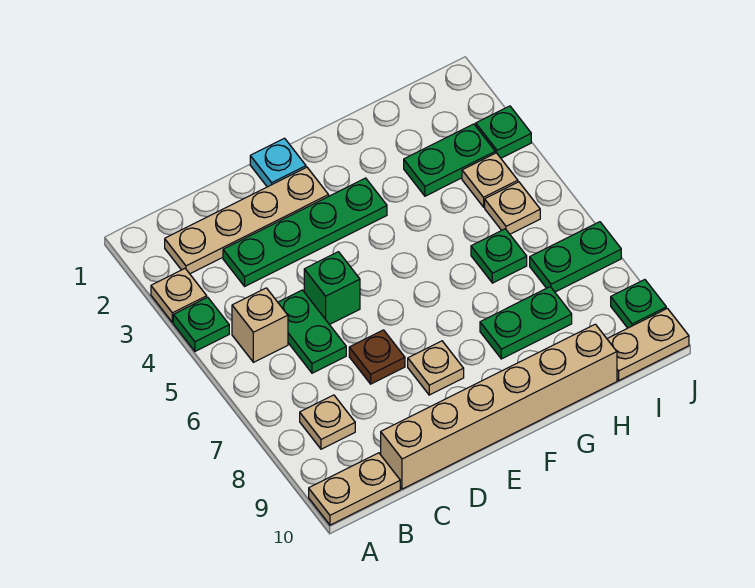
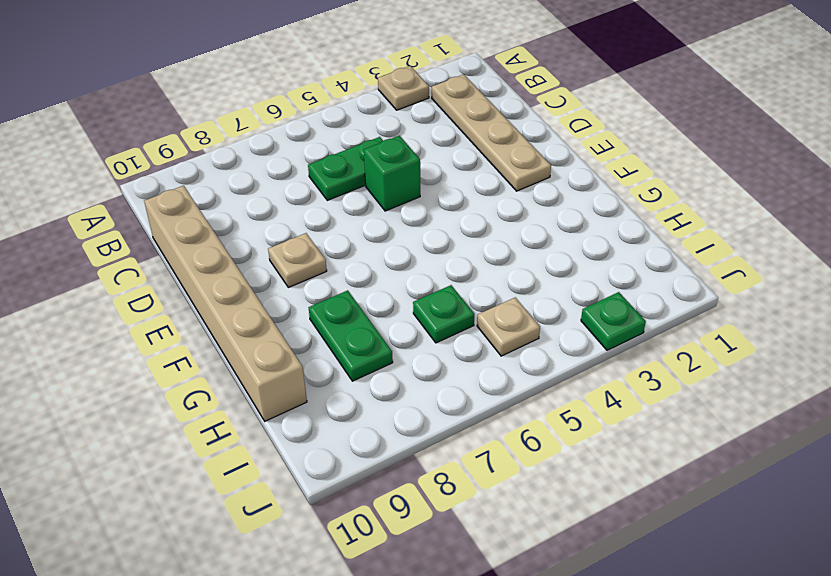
none -> green plate A4 level 1
none -> tan plate A10:B10 level 1
none -> tan brick B5 level 1

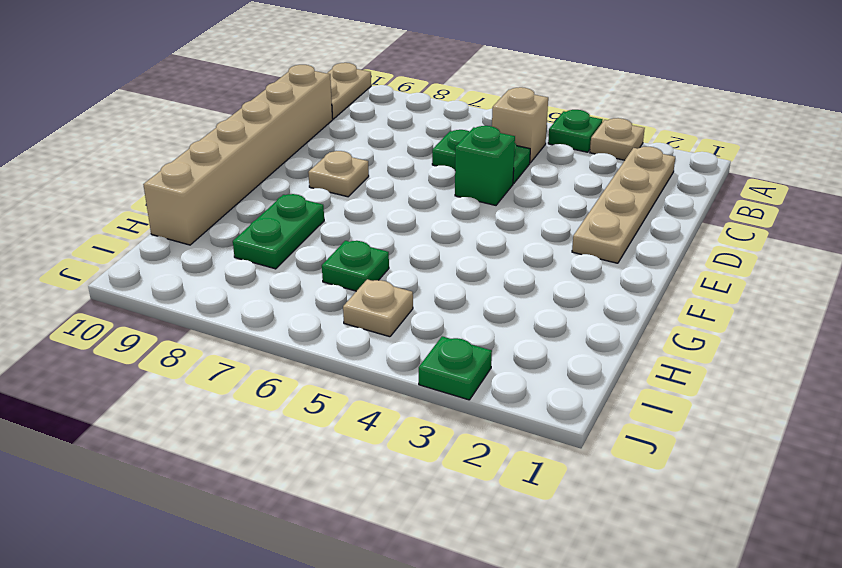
none -> tan plate B8 level 1
none -> green plate C3:F3 level 1
none -> brown plate D7 level 1

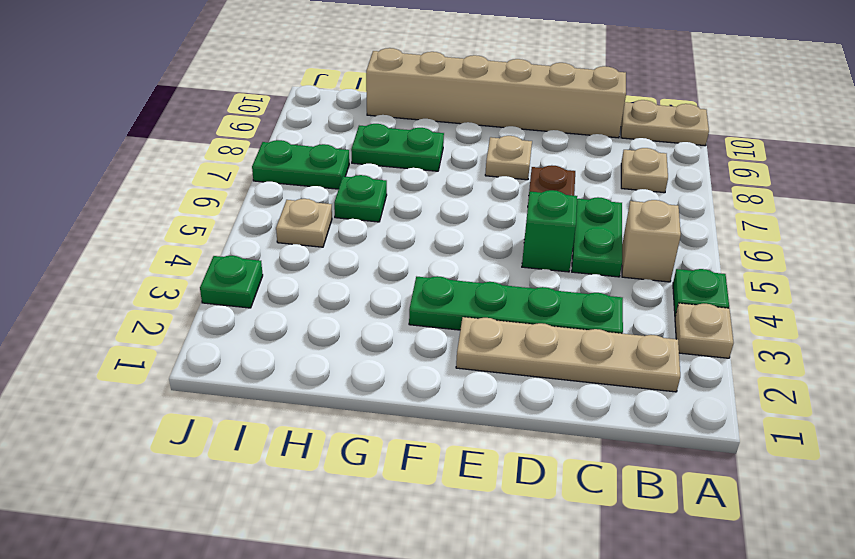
none -> cyan plate E1 level 1
none -> green plate H3:I3 level 1
none -> tan plate I4 level 1

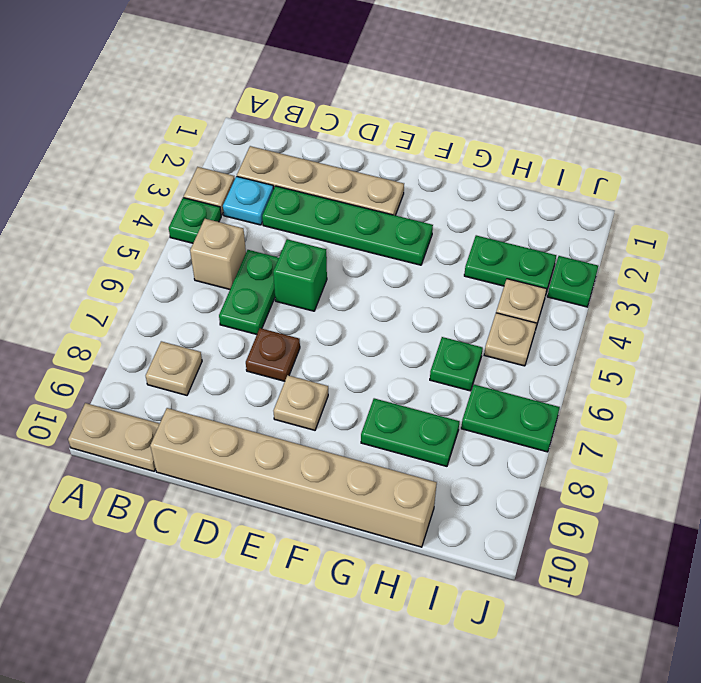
cyan plate B3 level 1 -> cyan plate E1 level 1
none -> tan plate I10:J10 level 1
none -> green plate J9 level 1

